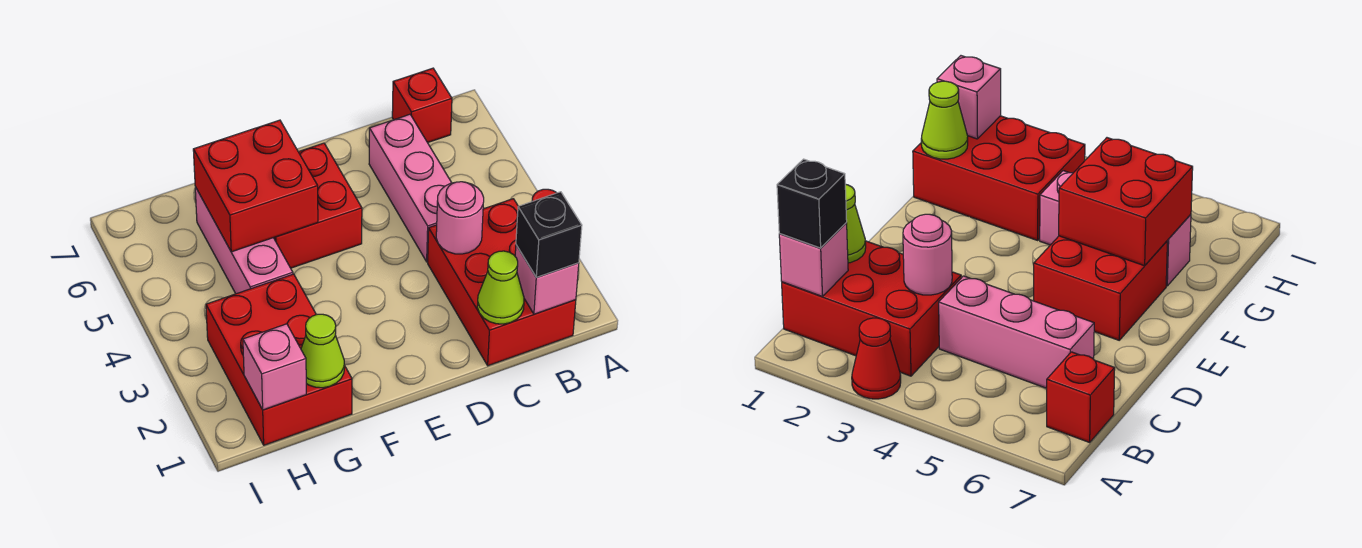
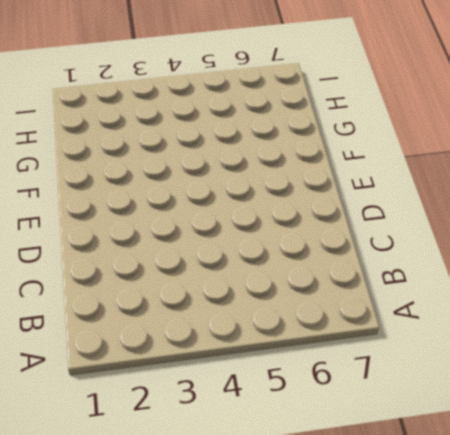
none -> red cone A3 level 1
none -> red brick B1:C3 level 1
none -> red brick B7 level 1

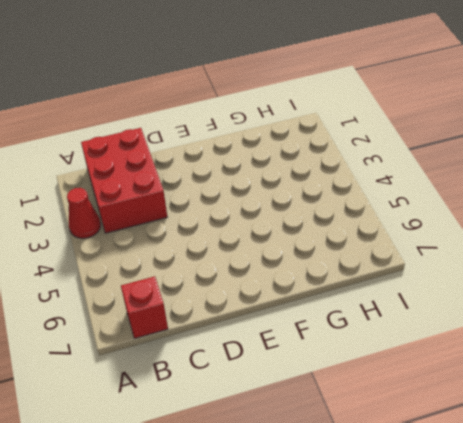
none -> pink brick C4:C6 level 1
none -> red brick E5:F6 level 1
none -> red brick G1:H3 level 1

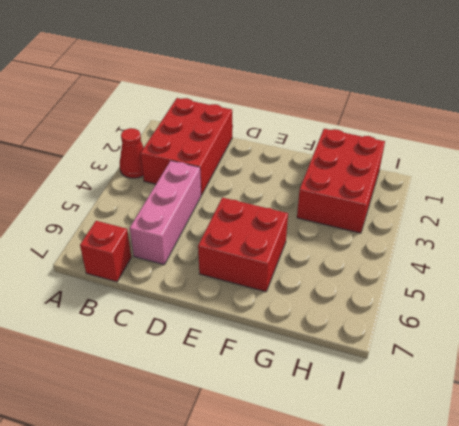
none -> pink brick G4:G6 level 1
none -> pink brick B1 level 2
none -> lime cone C1 level 2

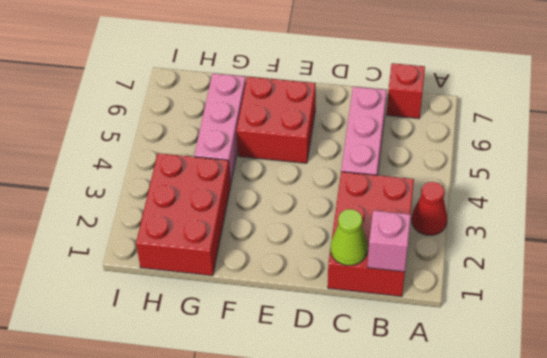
none -> pink round brick C3 level 2
none -> red brick F5:G6 level 2
none -> lime cone G1 level 2

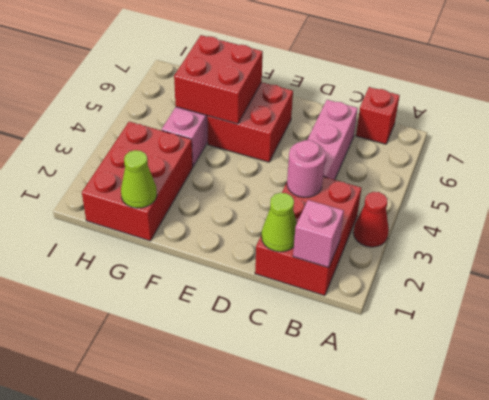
none -> pink brick H1 level 2
none -> black brick B1 level 3

